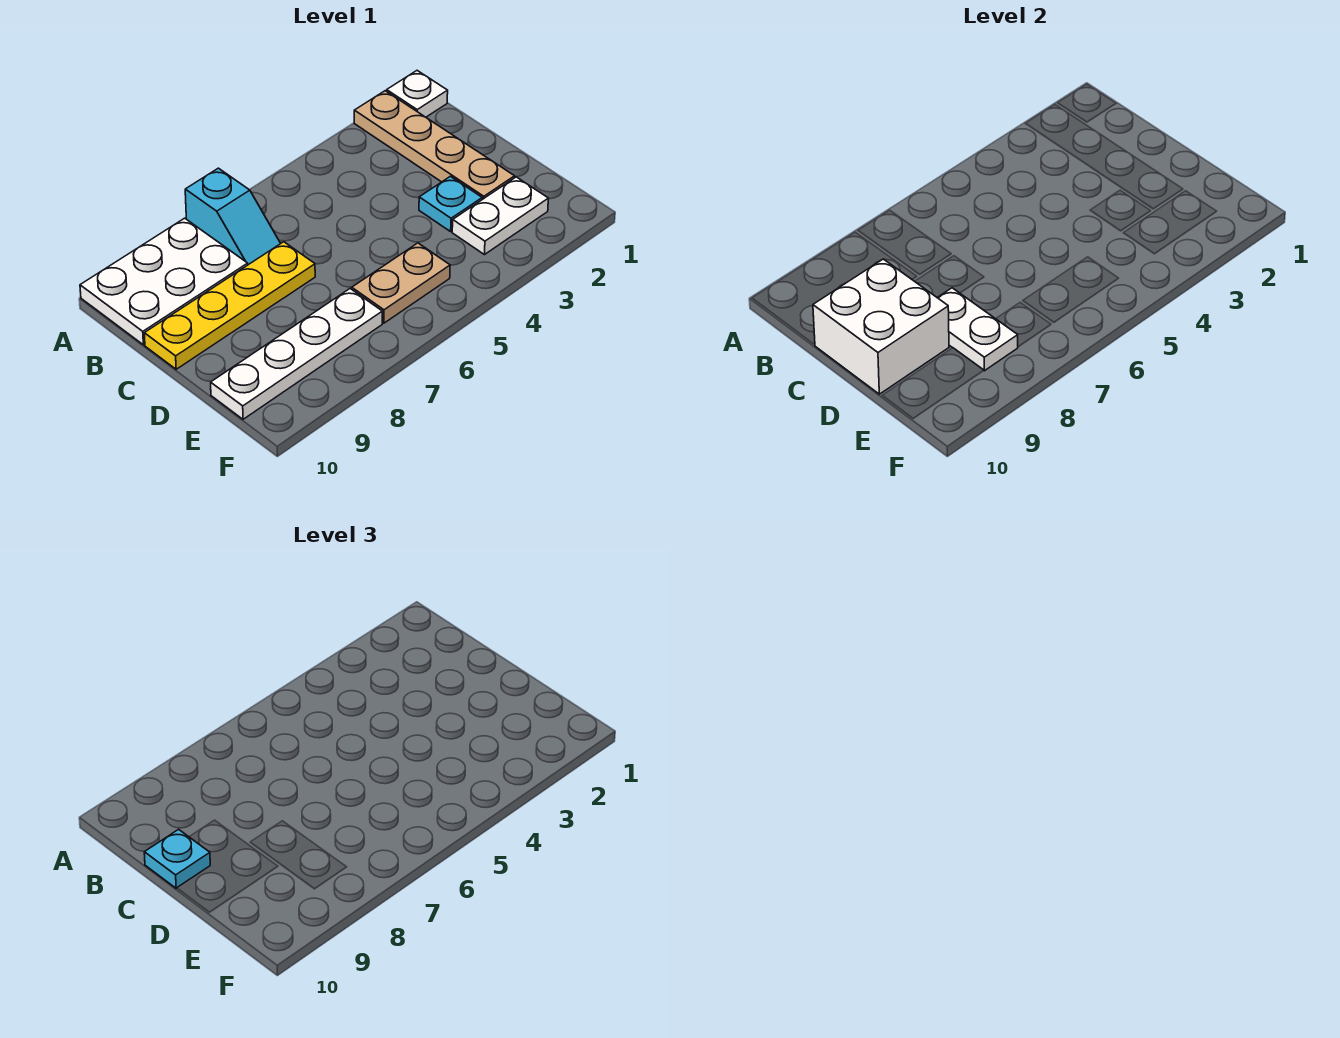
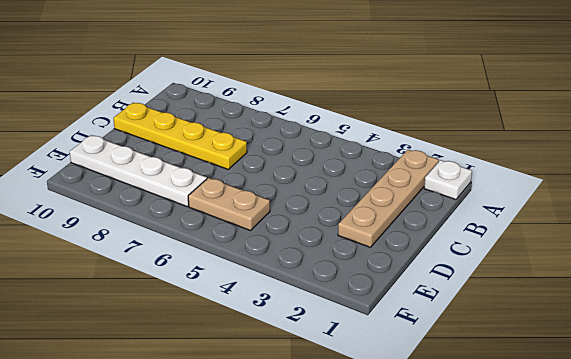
none -> cyan slope A7:B7 level 1 top A
none -> white plate A8:B10 level 1
none -> cyan plate D3 level 1

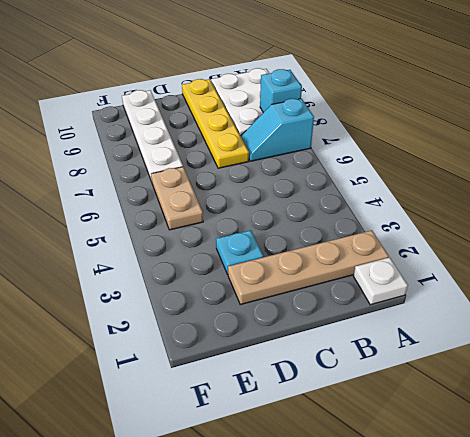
cyan brick A8 level 2 -> none
none -> white plate E2:E3 level 1
none -> white brick C9:D10 level 2
none -> white plate D8:E8 level 2

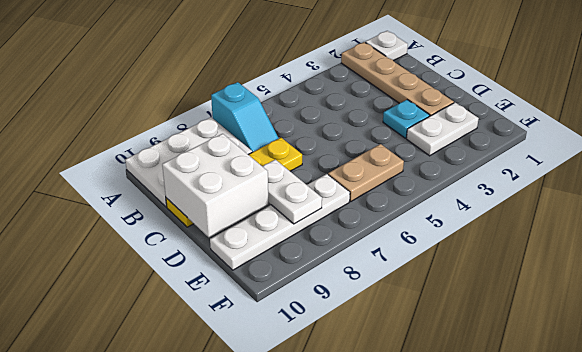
none -> cyan plate C10 level 3

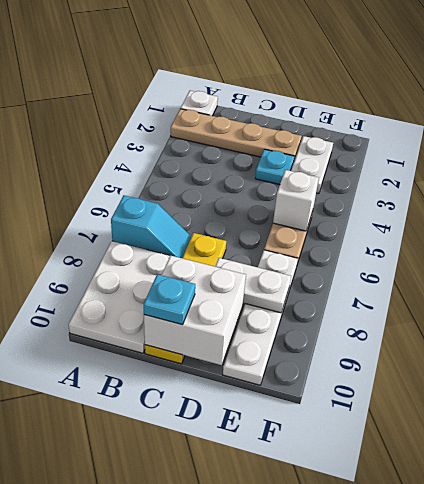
white brick E5 level 2 -> none

